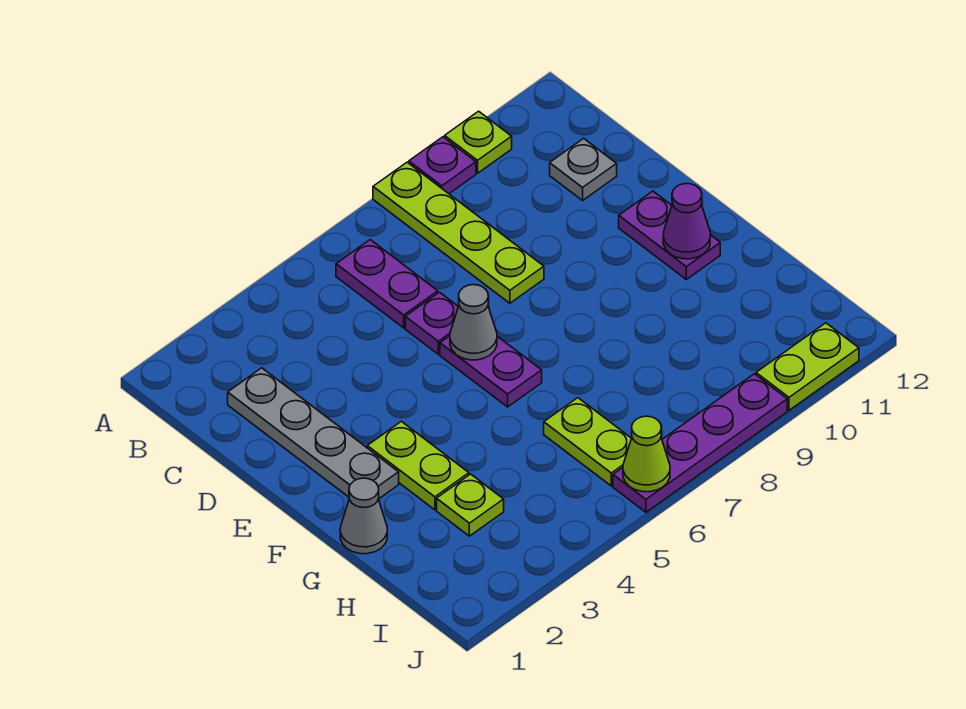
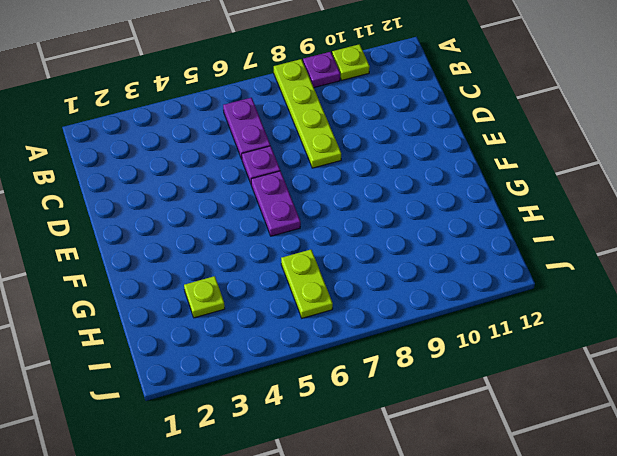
none -> grey plate C2:F2 level 1
none -> grey plate C11 level 1
none -> purple plate E11:F11 level 1

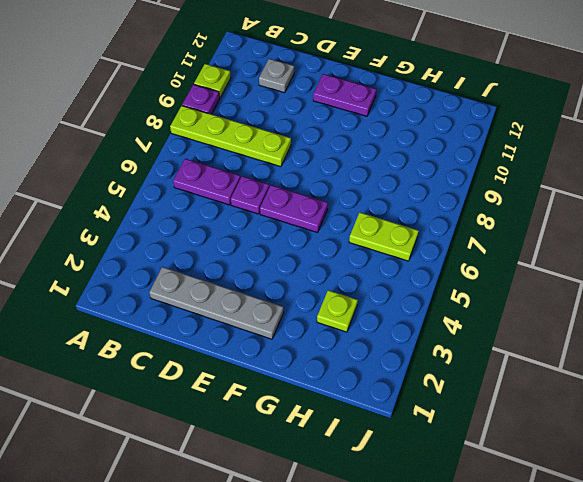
none -> lime plate F3:G3 level 1
none -> grey cone G1 level 1
none -> purple plate J6:J9 level 1

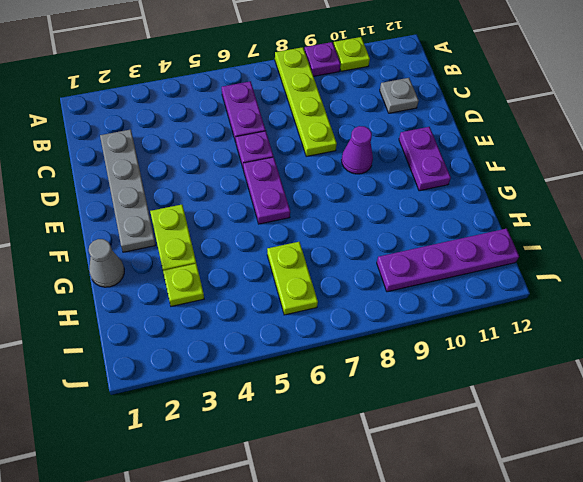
purple cone E9 level 1 -> purple cone F11 level 2
purple plate I9:I12 level 1 -> purple plate J6:J9 level 1
none -> lime plate J10:J11 level 1
none -> grey cone E6 level 2
none -> lime cone J6 level 2

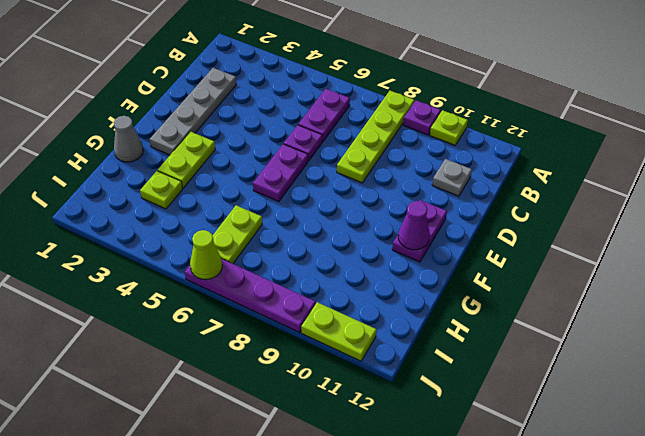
none -> grey cone E6 level 2

